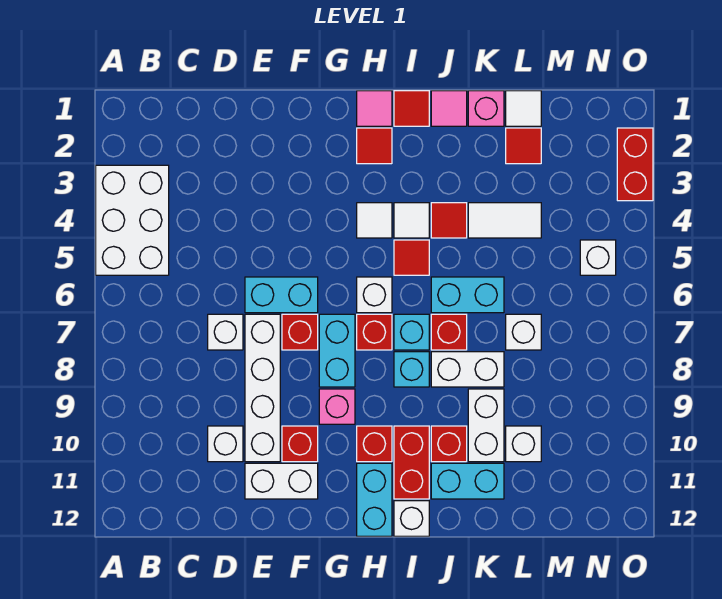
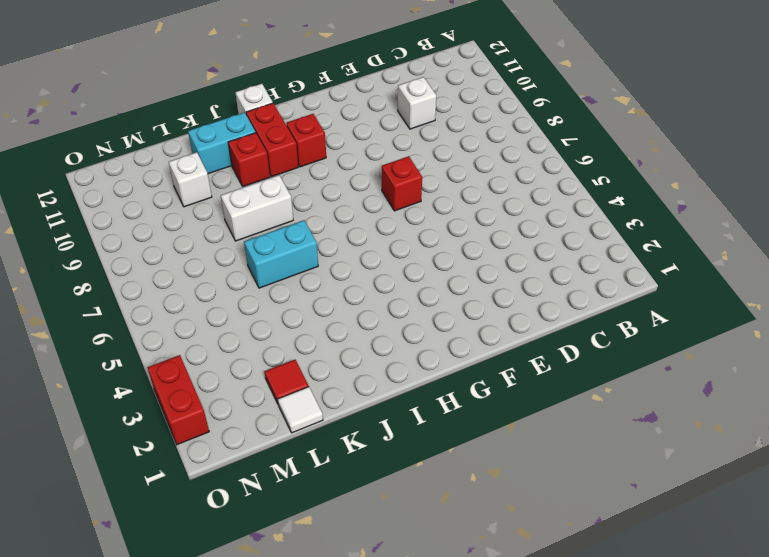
none -> white brick A3:B5 level 1
none -> white brick D7 level 1
none -> cyan brick E6:F6 level 1
none -> white brick E7:E10 level 1

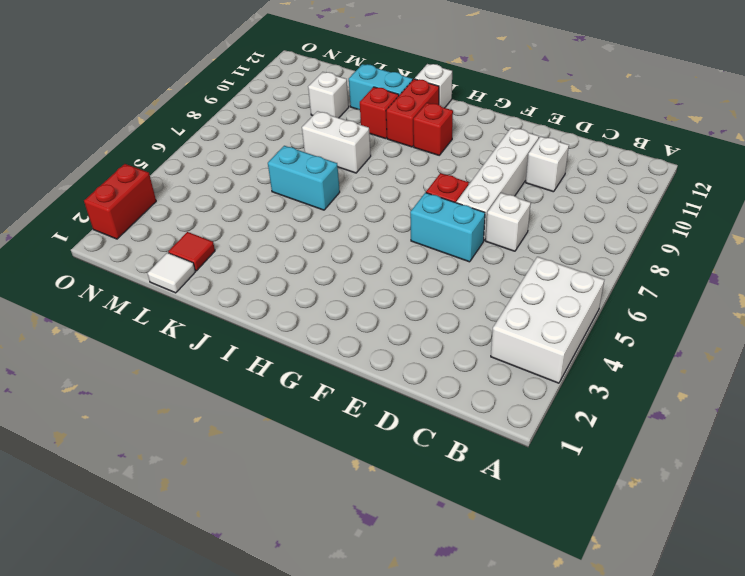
none -> white brick E11:F11 level 1
none -> red brick F10 level 1
none -> cyan brick G7:G8 level 1
none -> pink brick G9 level 1

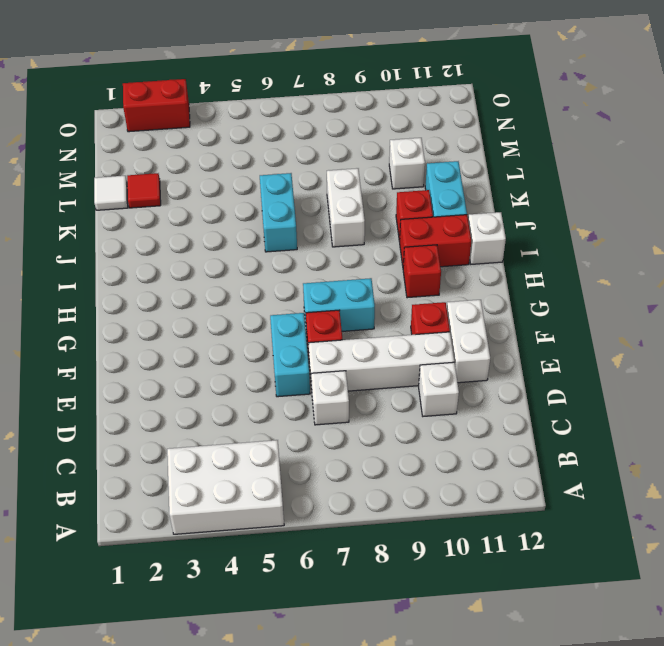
none -> pink brick G9 level 1
none -> pink tile H1 level 1
none -> red tile H2 level 1
none -> white tile H4 level 1

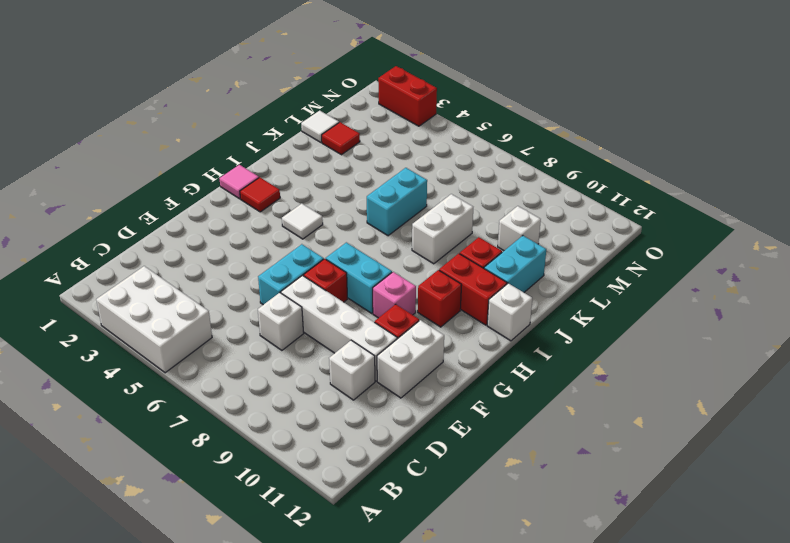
none -> white brick H6 level 1
none -> red brick H7 level 1
none -> cyan brick H11:H12 level 1
none -> red tile I1 level 1

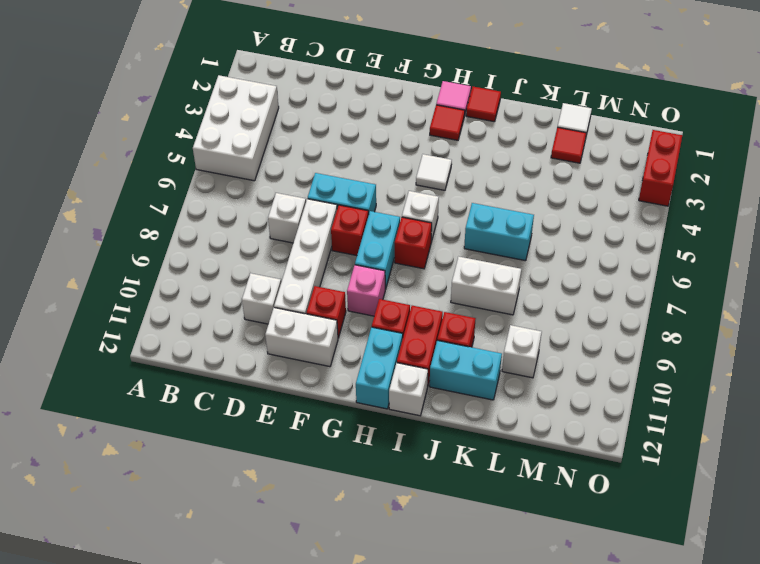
none -> white tile I4 level 1
none -> red tile I5 level 1
none -> cyan brick I7 level 1
none -> cyan brick I8 level 1

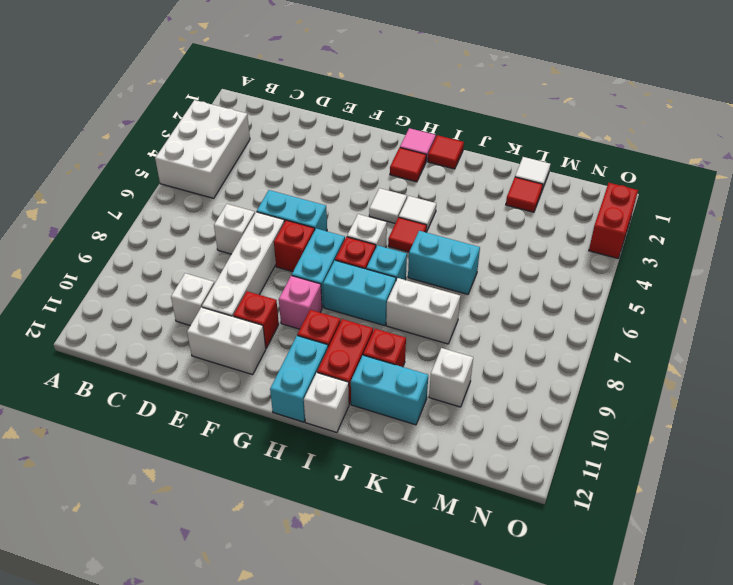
cyan brick H8:I8 level 1 -> cyan brick I8 level 1
none -> pink tile J1 level 1
none -> red tile J4 level 1
none -> red brick J7 level 1
none -> pink brick K1 level 1

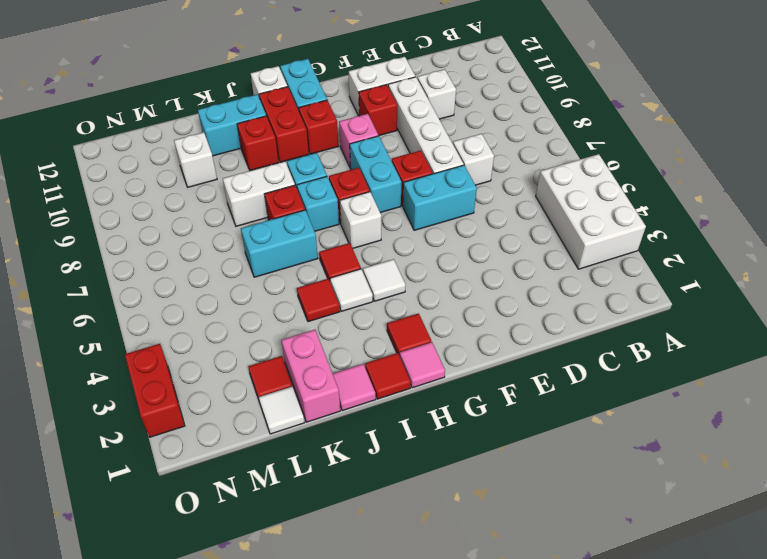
pink brick K1:K2 level 1 -> pink brick K1 level 1
none -> white tile K4:L4 level 1
none -> white brick K9:K10 level 1
none -> white brick L7 level 1
none -> white brick N5 level 1

